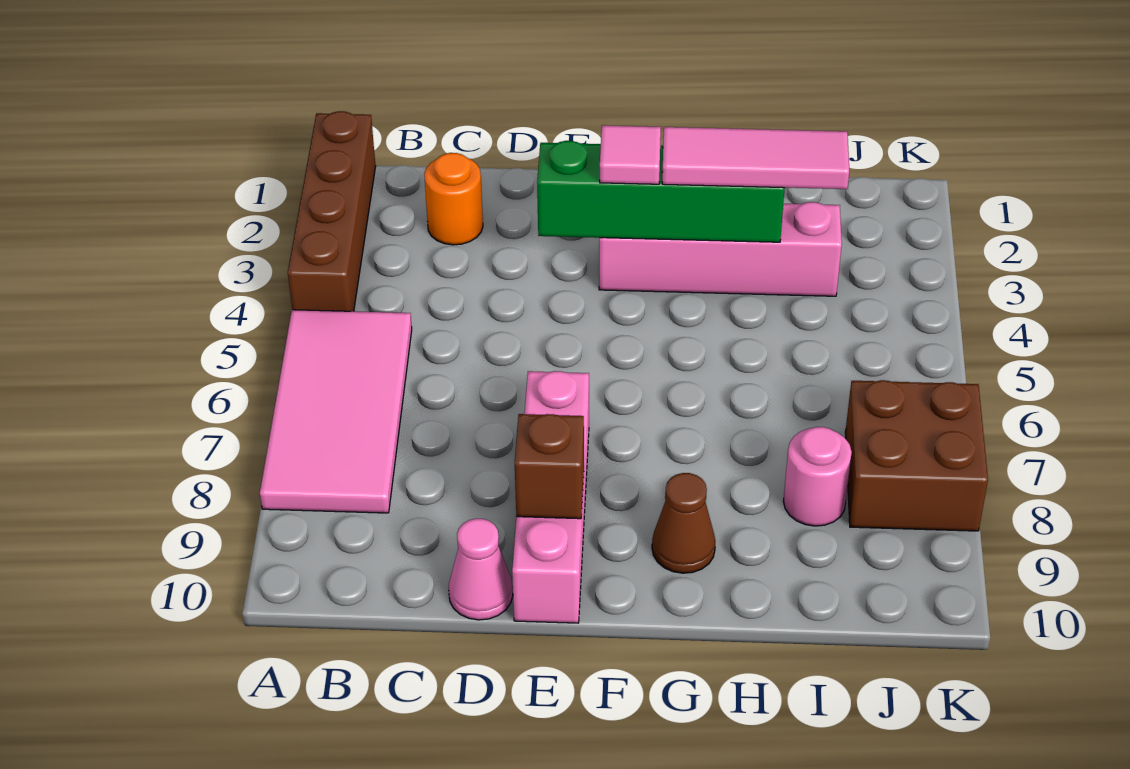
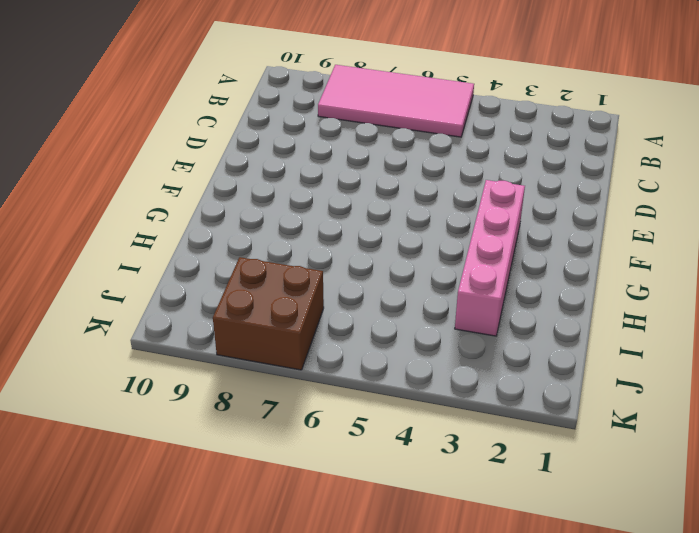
none -> brown brick A1:A4 level 1
none -> orange round brick C2 level 1
none -> pink cone D10 level 1

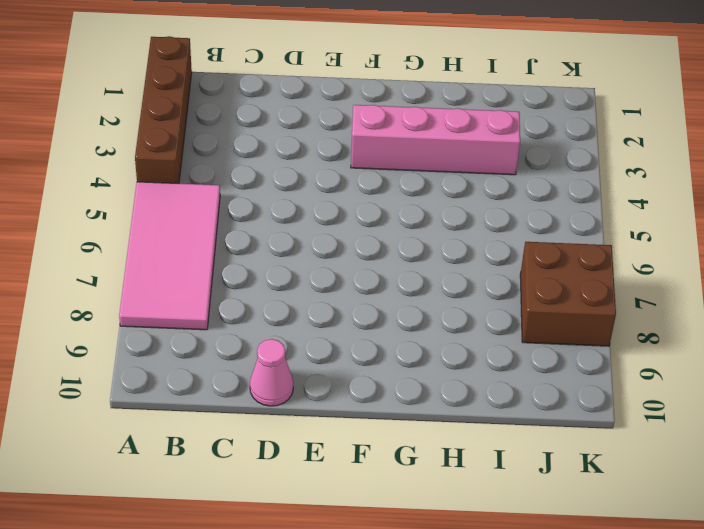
none -> orange round brick C2 level 1
none -> pink brick E7:E10 level 1
none -> brown cone G9 level 1

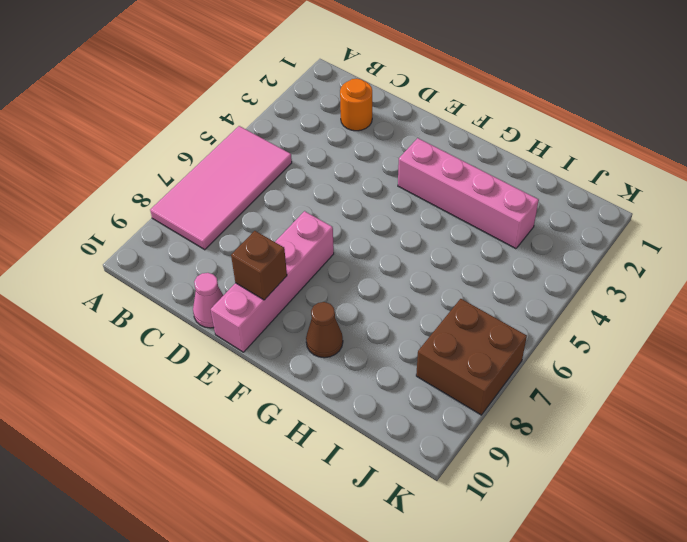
none -> brown brick A1:A4 level 1
none -> pink round brick I8 level 1
none -> green brick E3:H3 level 2

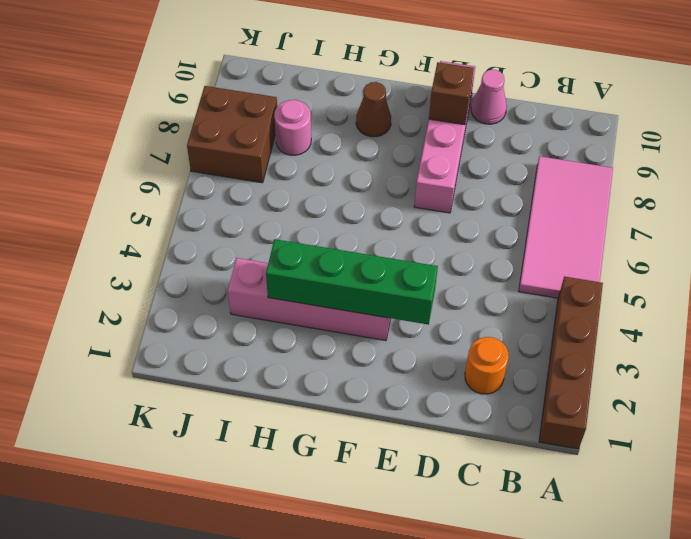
none -> pink tile F3 level 3
none -> pink tile G3:I3 level 3

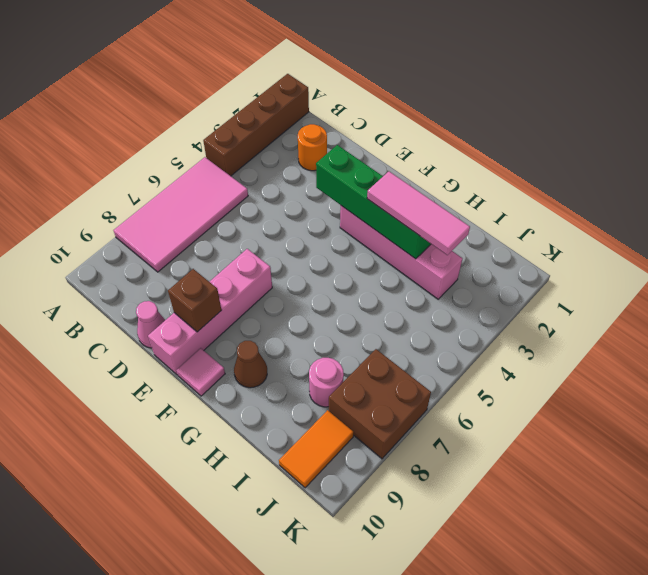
pink tile F10 level 1 -> pink tile F3 level 3
orange tile J9:J10 level 1 -> none

